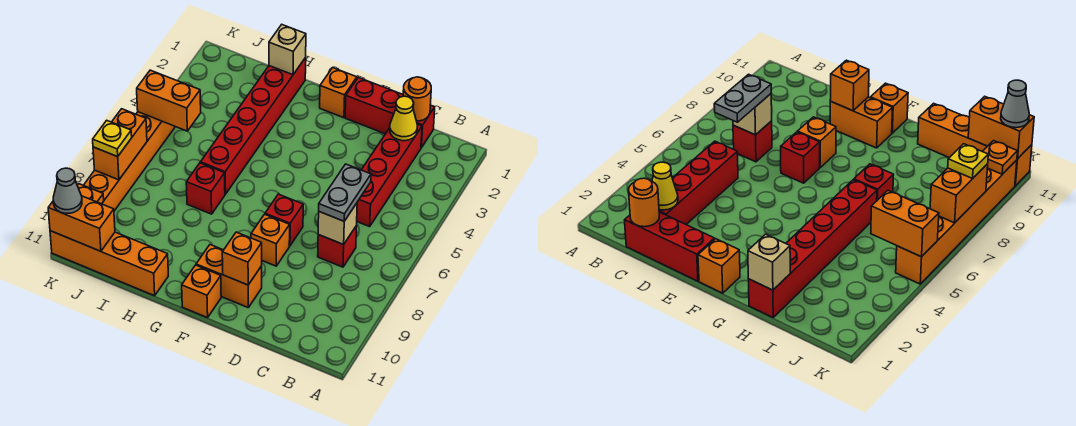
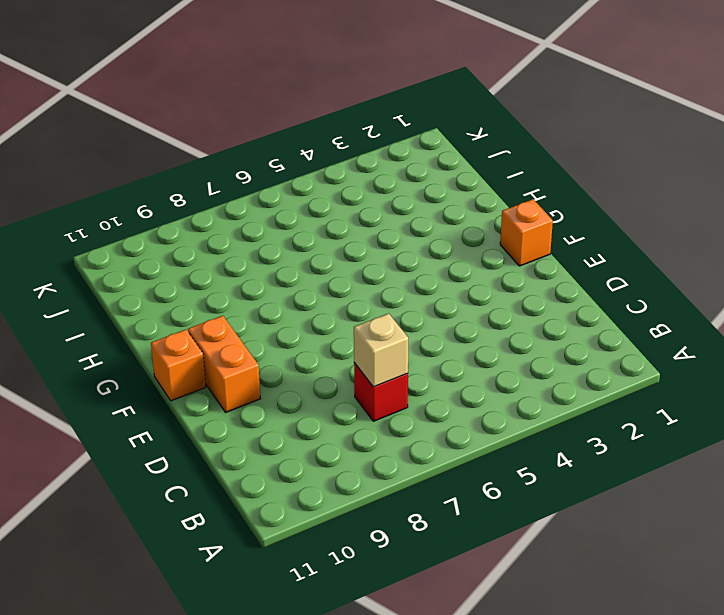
none -> red brick C1:E1 level 1
none -> red brick C2:C5 level 1
none -> red brick E7 level 1

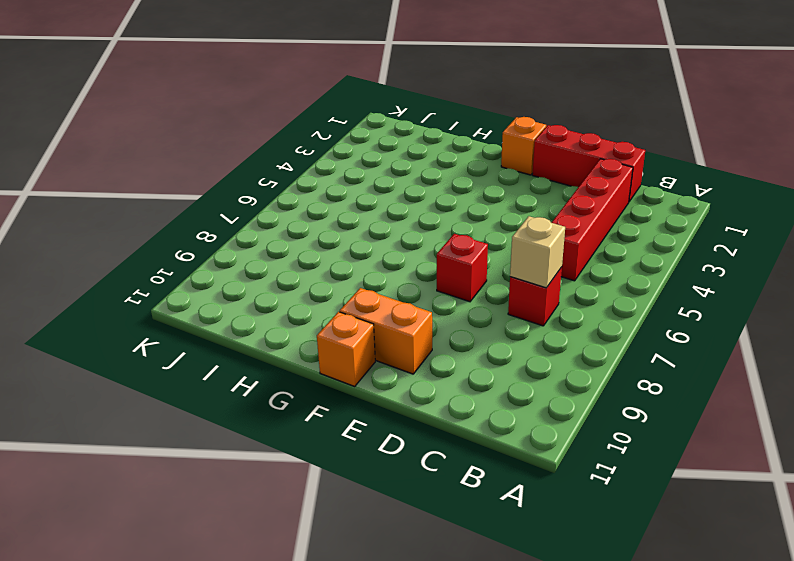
none -> orange brick E8 level 1
none -> red brick H1:H6 level 1
none -> red brick H7 level 1

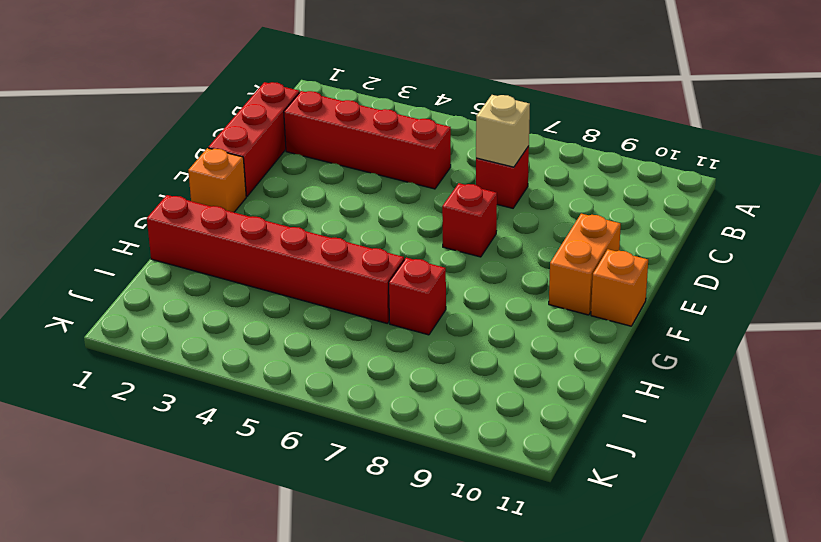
none -> orange brick E8 level 1
none -> orange brick H11:K11 level 1
none -> orange brick K5:K10 level 1

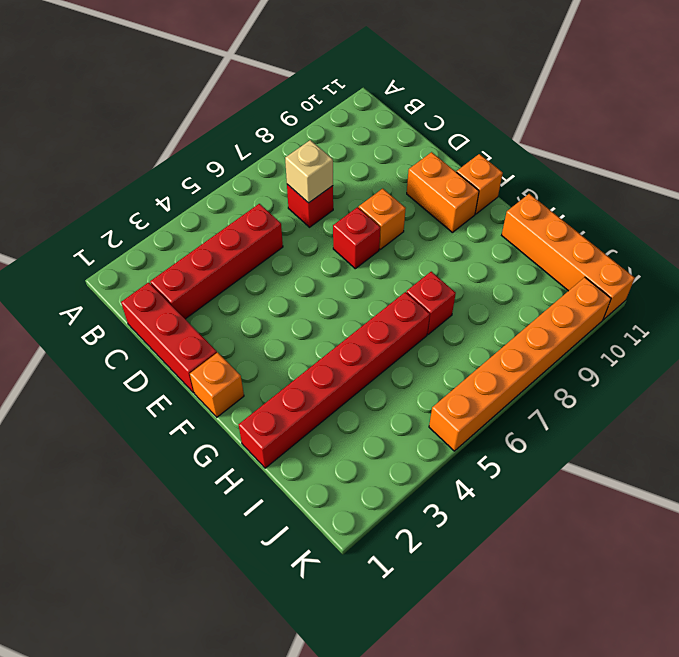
none -> orange round brick C1 level 2
none -> yellow cone C2 level 2
none -> orange brick E10 level 2

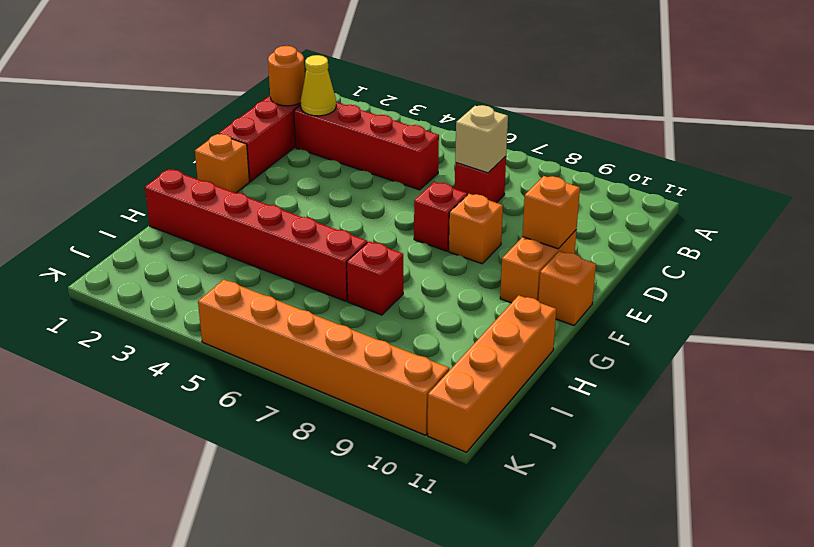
none -> tan brick H1 level 2
none -> orange brick J5:K5 level 2
none -> orange brick J11:K11 level 2

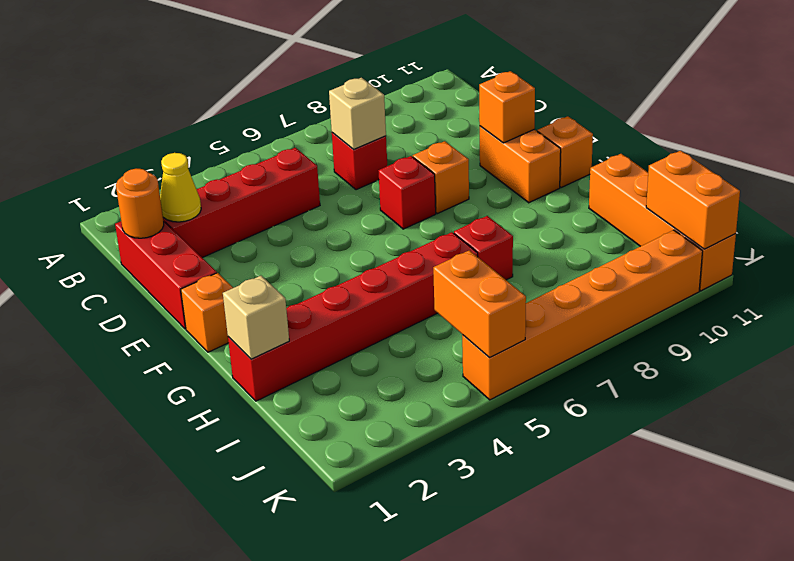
none -> orange brick K7:K8 level 2
none -> orange plate K10 level 2
none -> grey plate C6:C7 level 3

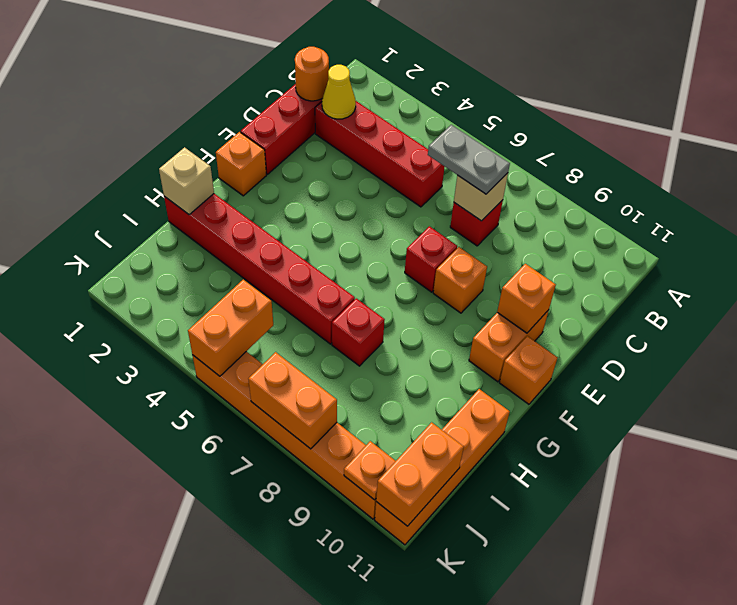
none -> yellow plate K8 level 3
none -> grey cone K11 level 3

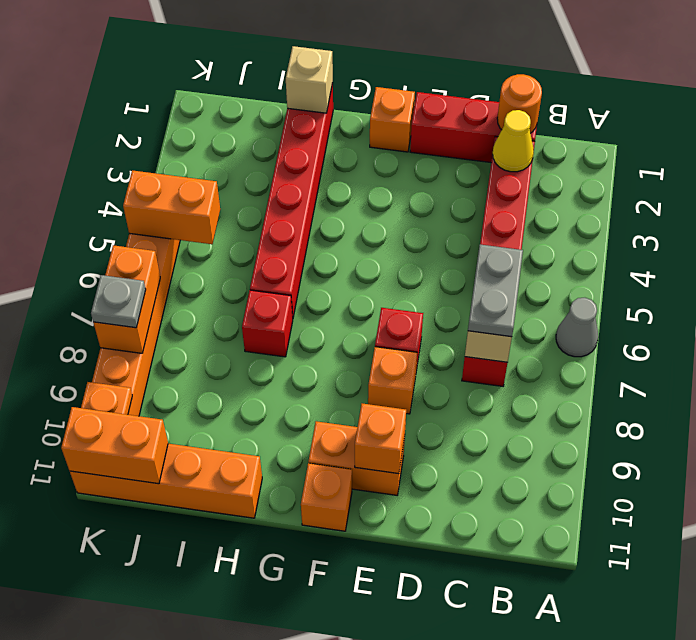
grey cone A6 level 1 -> grey cone K11 level 3
grey plate K8 level 3 -> yellow plate K8 level 3

